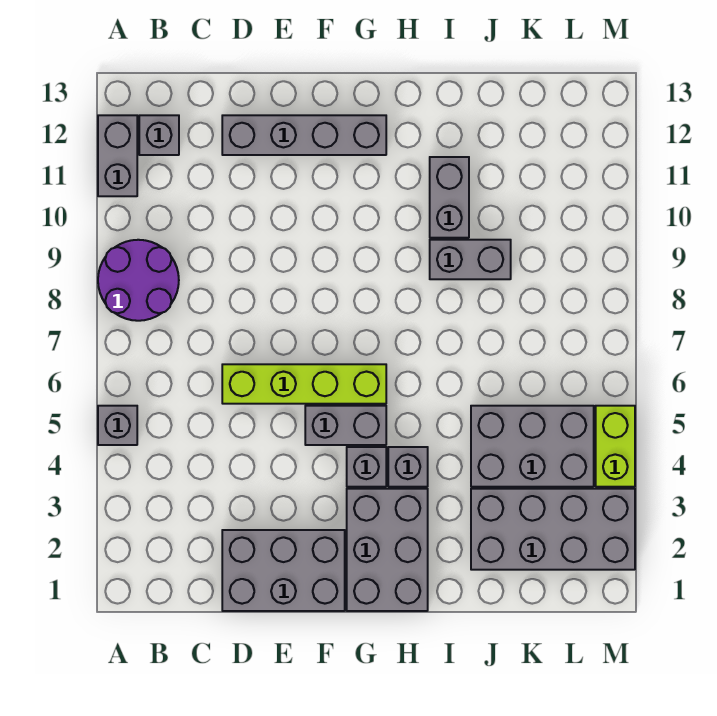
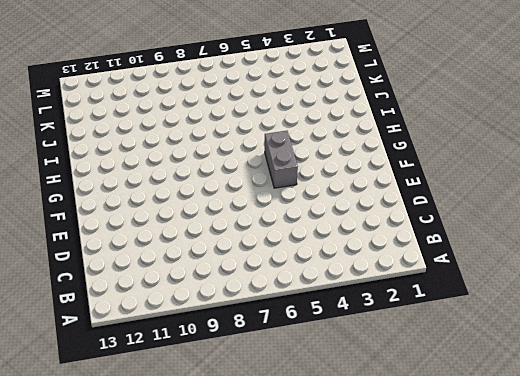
none -> grey brick A5 level 1
none -> purple round brick A8:B9 level 1
none -> grey brick A11:A12 level 1

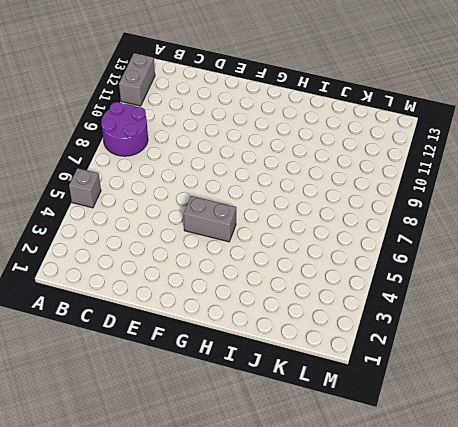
none -> grey brick B12 level 1
none -> grey brick D1:F2 level 1
none -> lime brick D6:G6 level 1

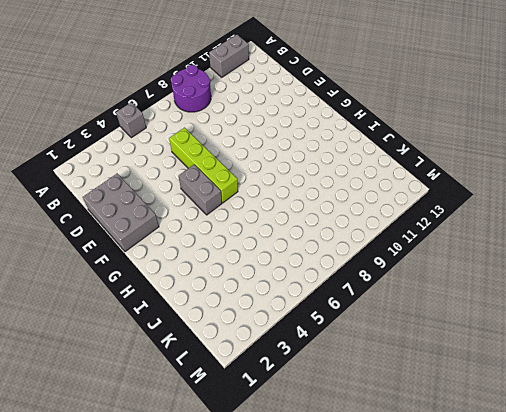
none -> grey brick B12 level 1
none -> grey brick D12:G12 level 1
none -> grey brick G1:H3 level 1

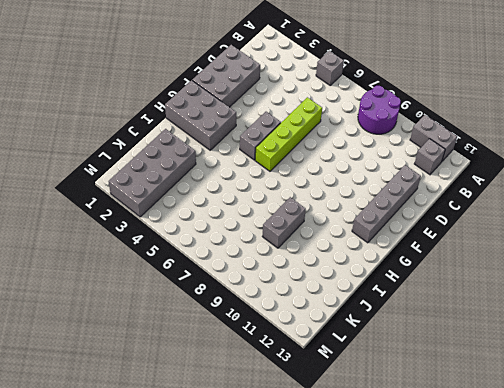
none -> grey brick G4 level 1
none -> grey brick H4 level 1
none -> grey brick I10:I11 level 1

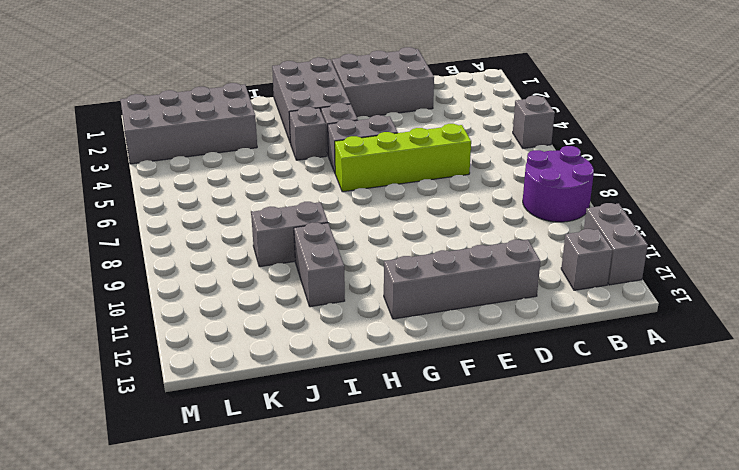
none -> grey brick J4:L5 level 1
none -> lime brick M4:M5 level 1

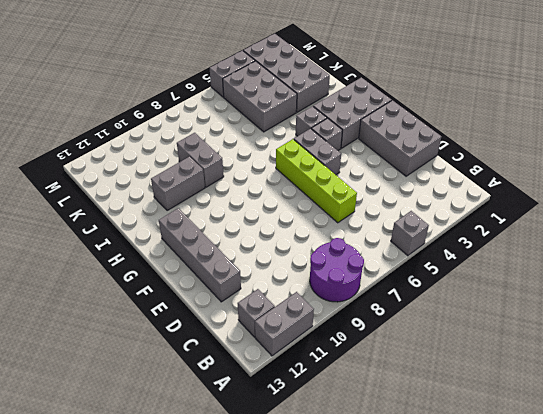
grey brick M4:M5 level 1 -> lime brick M4:M5 level 1

